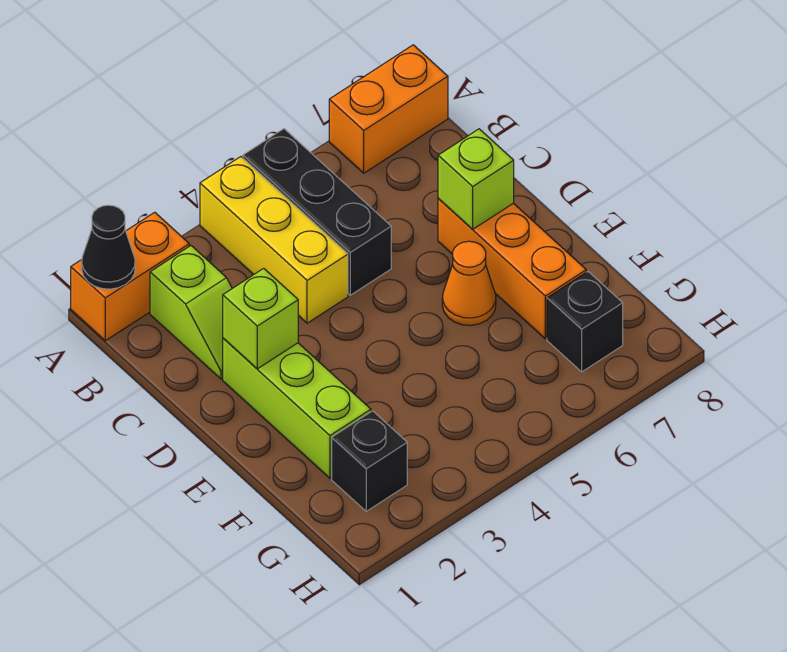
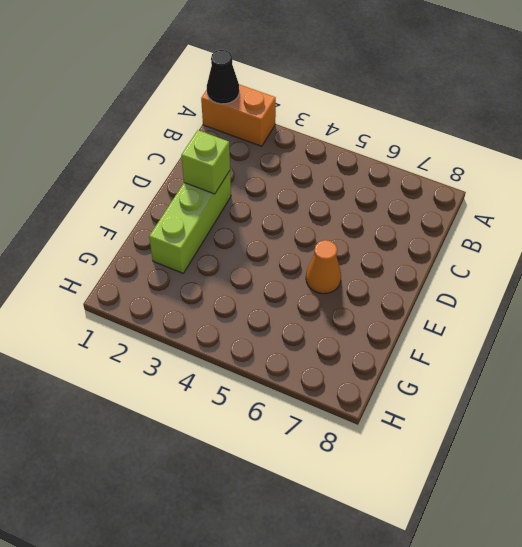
none -> yellow brick A4:C4 level 1
none -> black brick A5:C5 level 1
none -> orange brick A7:A8 level 1

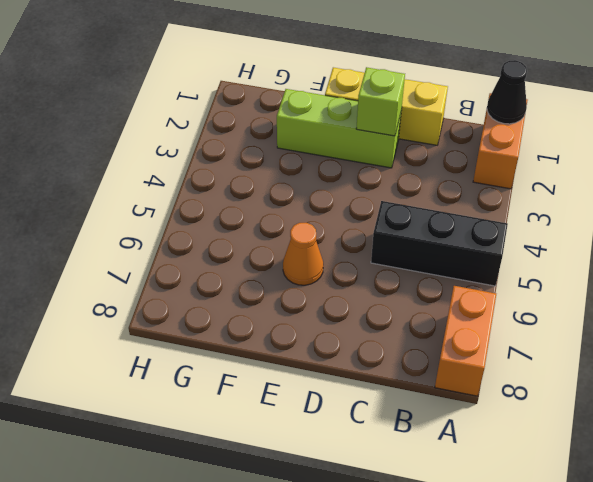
yellow brick C1:E1 level 1 -> yellow brick A4:C4 level 1
none -> lime slope B2:C2 level 1 top B
none -> orange brick D7:F7 level 1
none -> black brick G2 level 1

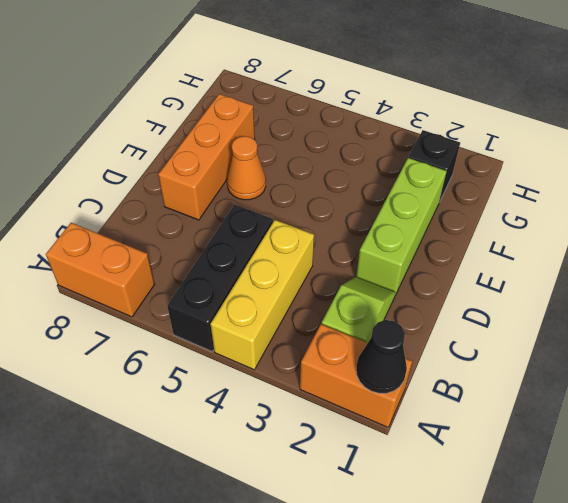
none -> black brick G7 level 1
none -> lime brick D2 level 2
none -> lime brick D7 level 2

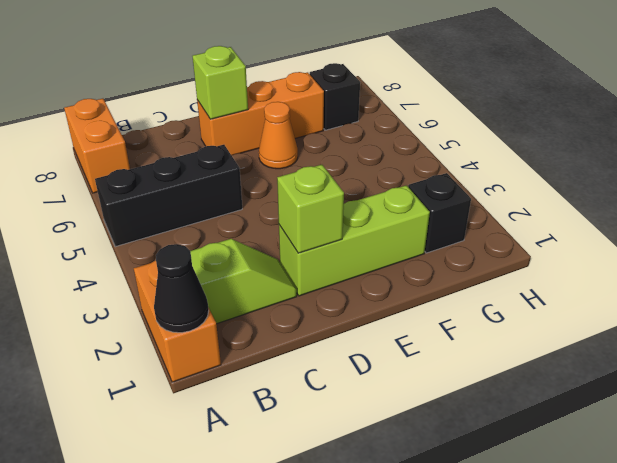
none -> yellow brick A4:C4 level 1

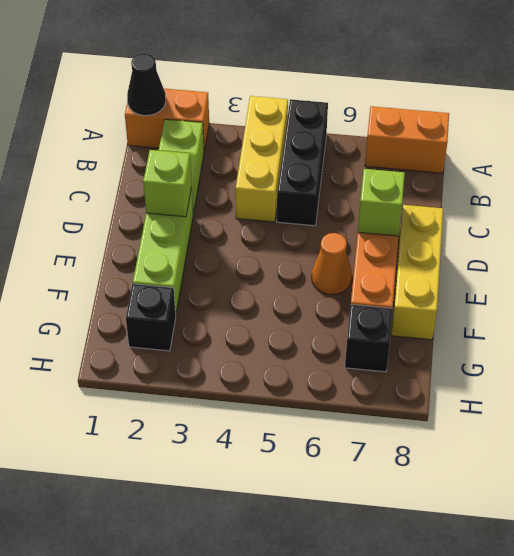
yellow brick D8:F8 level 1 -> none

